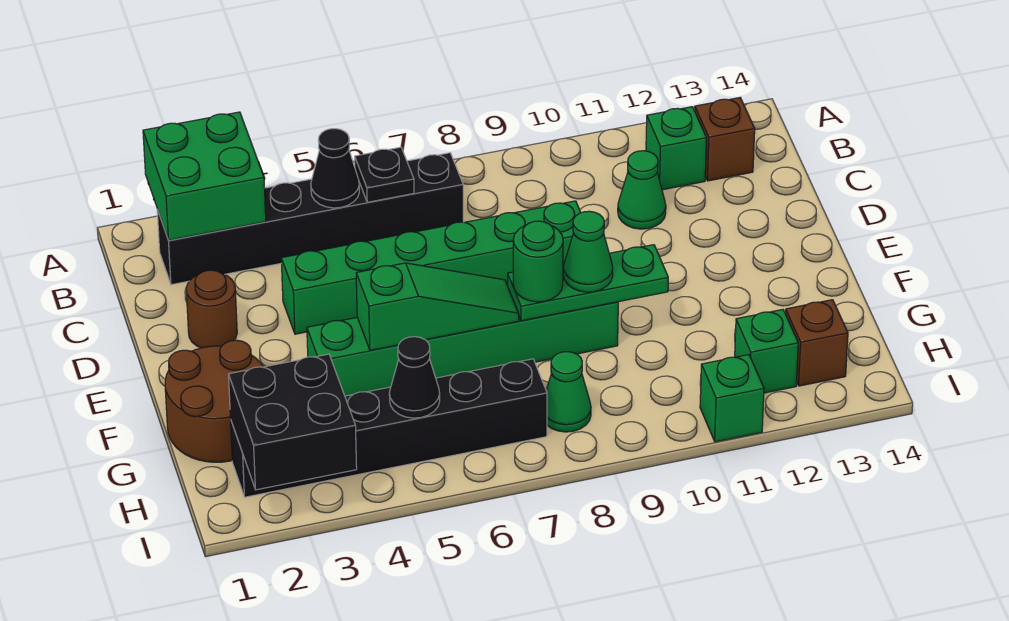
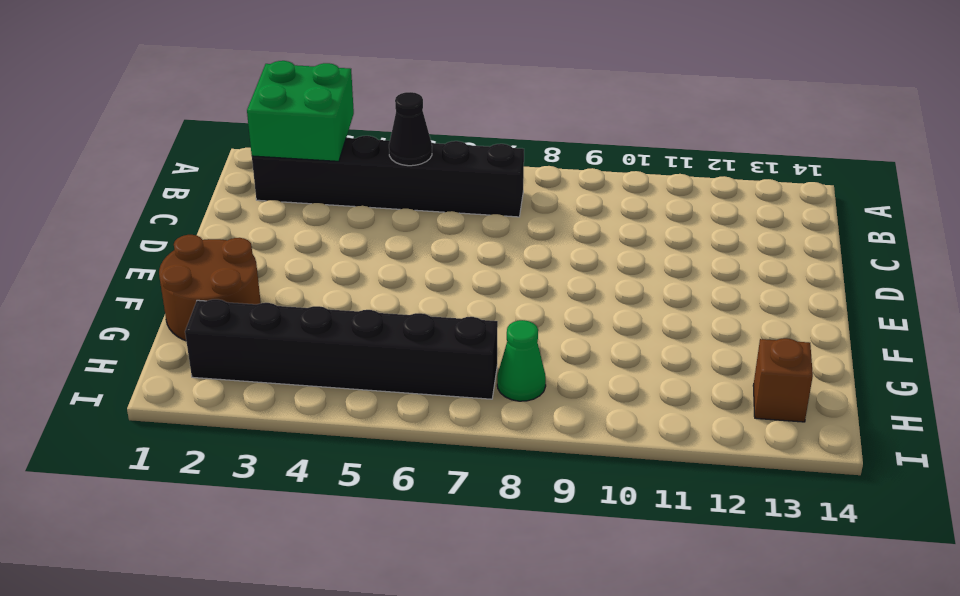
none -> green brick B12 level 1
none -> brown brick B13 level 1
none -> green cone C11 level 1

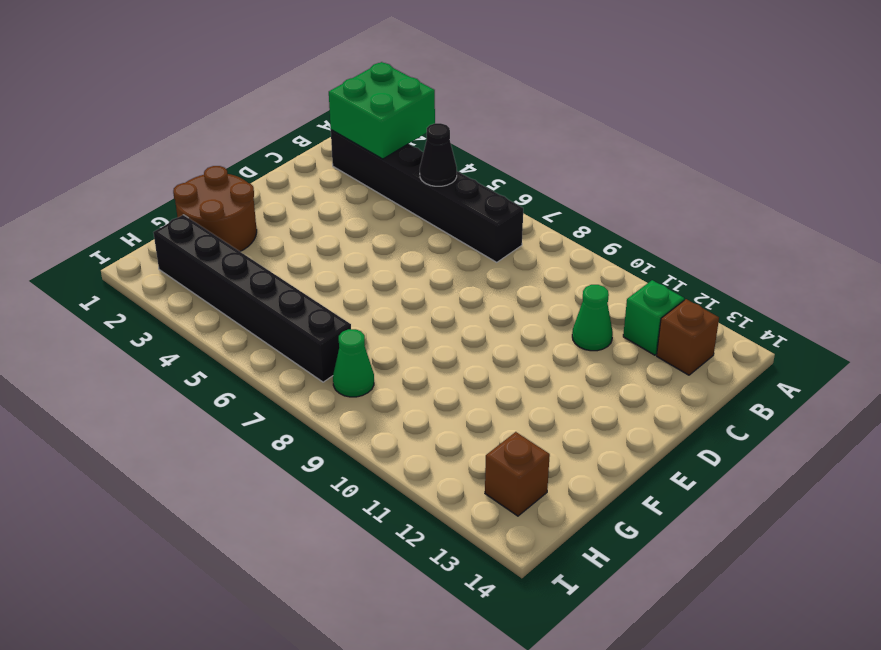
none -> brown round brick D2 level 1
none -> green brick D4:D9 level 1
none -> green brick F4:F9 level 1

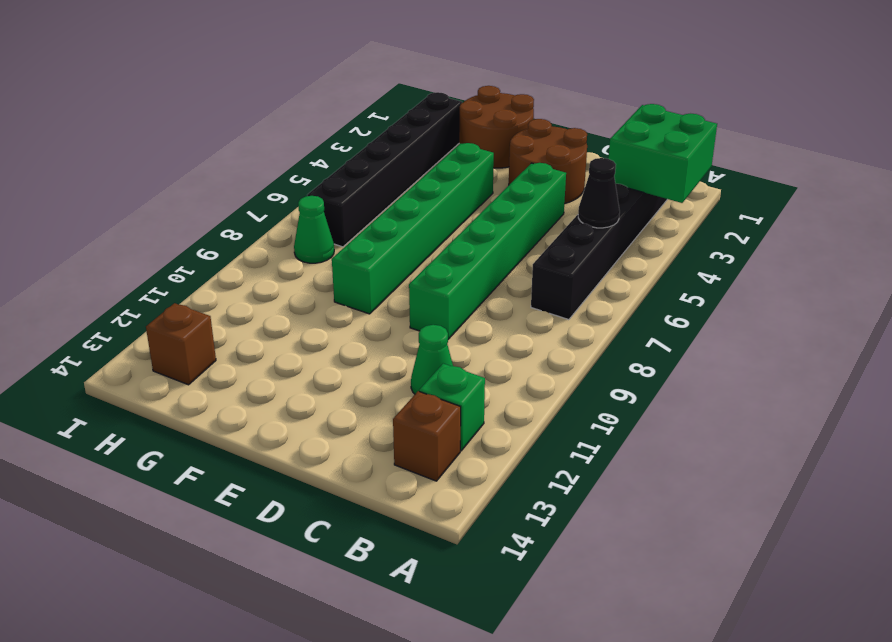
brown round brick D2:E3 level 1 -> brown round brick D2 level 1
none -> green brick H12 level 1
none -> green brick I11 level 1
none -> black plate B6 level 2

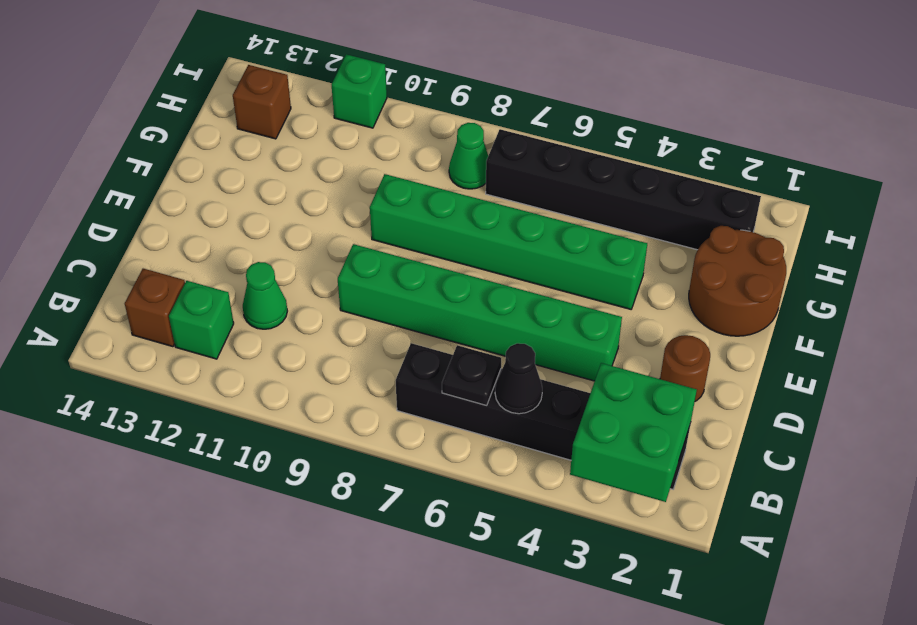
none -> green brick H12 level 1
none -> green slope F5:F7 level 2 top 5
none -> green plate F8:F10 level 2

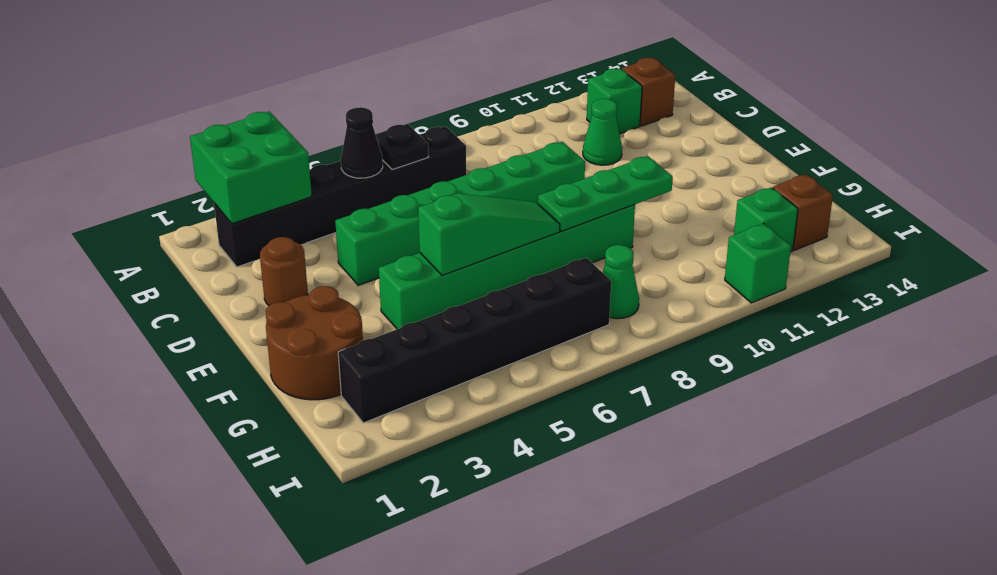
none -> black brick H2:I3 level 2
none -> black cone H5 level 2
none -> green round brick F8 level 3

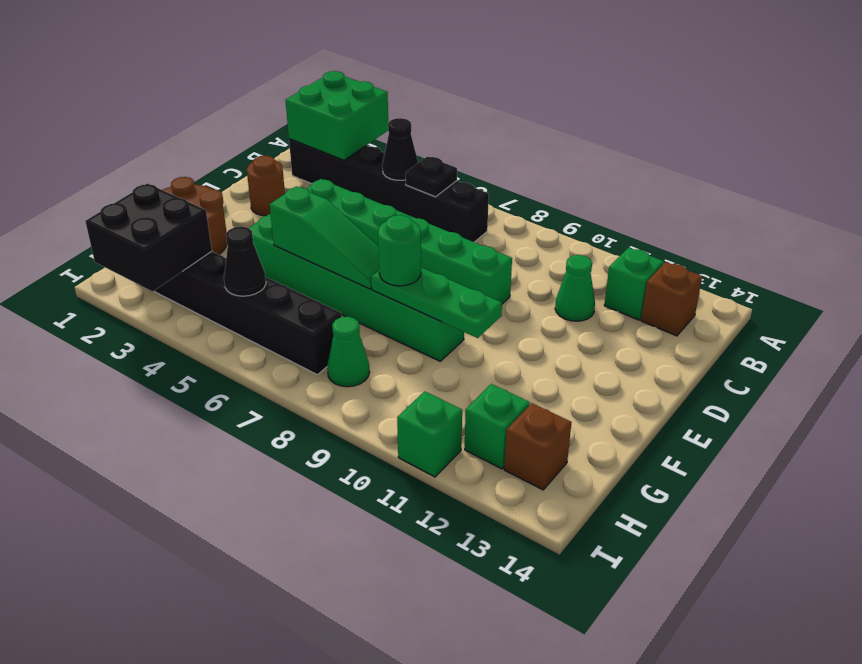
none -> green cone F9 level 3

